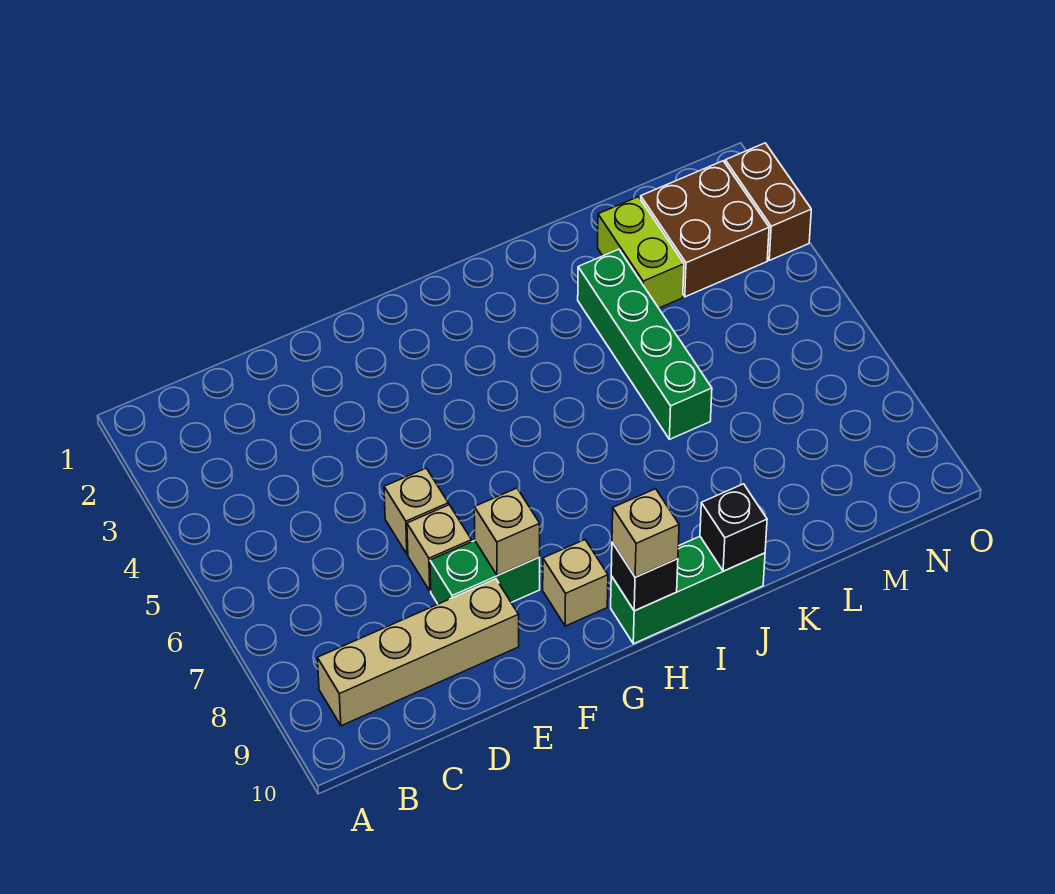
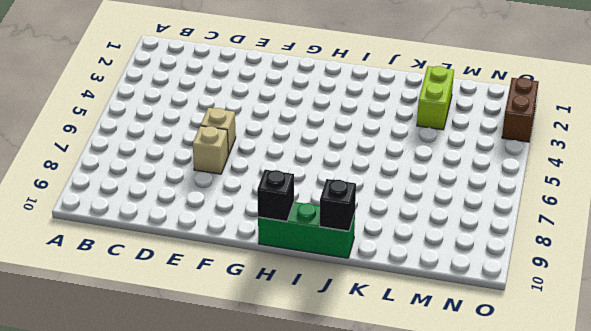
none -> tan brick B9:E9 level 1
none -> green brick E8:F8 level 1
none -> tan brick G9 level 1

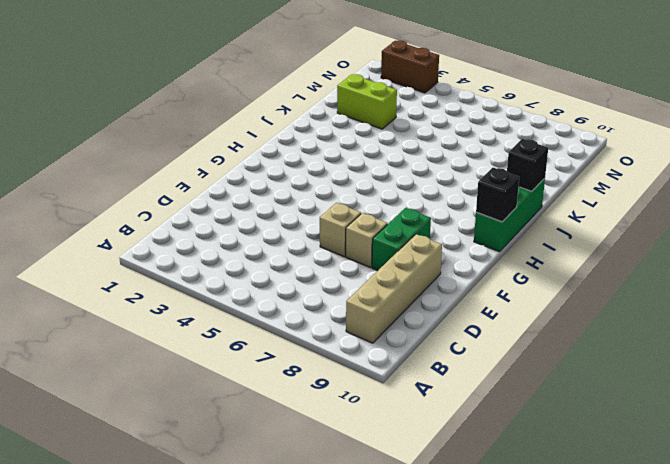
none -> tan brick G9 level 1
none -> green brick K3:K6 level 1
none -> brown brick M2:N3 level 1

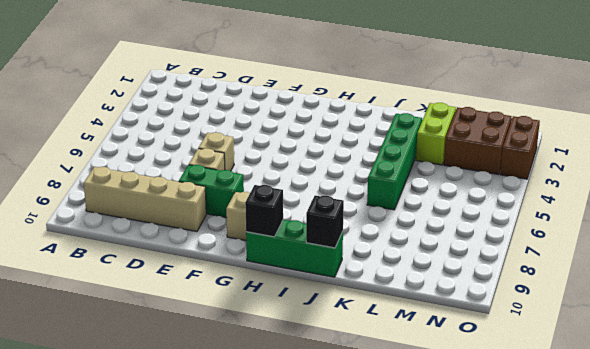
none -> tan brick F8 level 2
none -> tan brick H10 level 3

